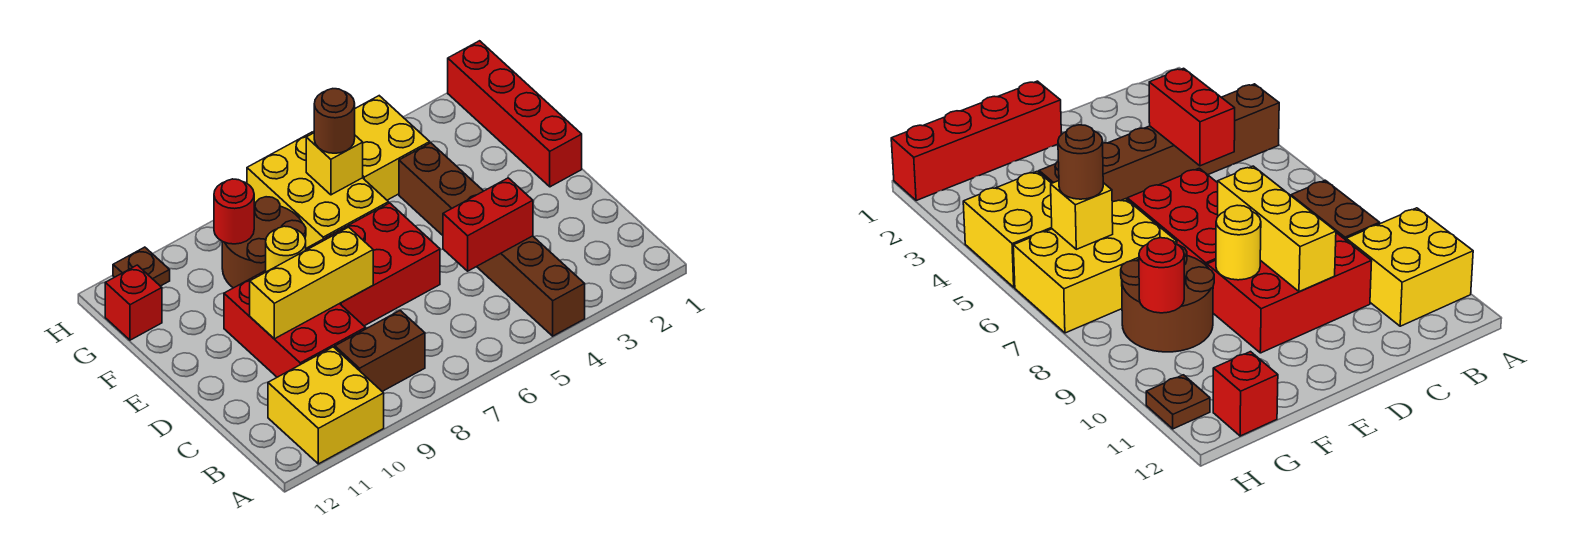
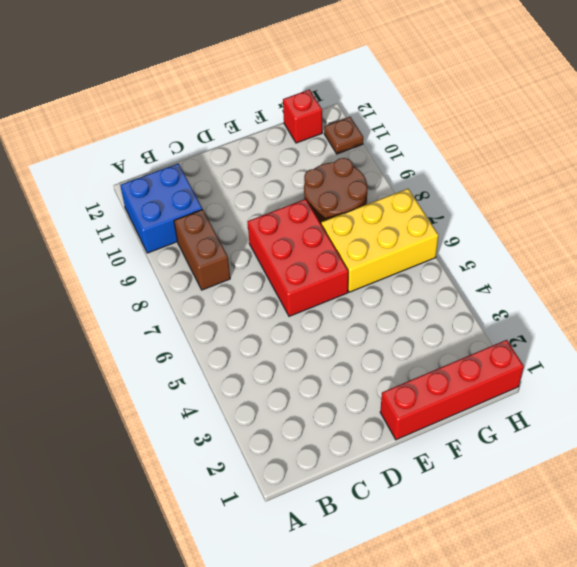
blue brick A10:B11 level 1 -> yellow brick A10:B11 level 1
none -> brown brick A4:F4 level 1
none -> red brick C9:E10 level 1
none -> yellow brick G4:H5 level 1

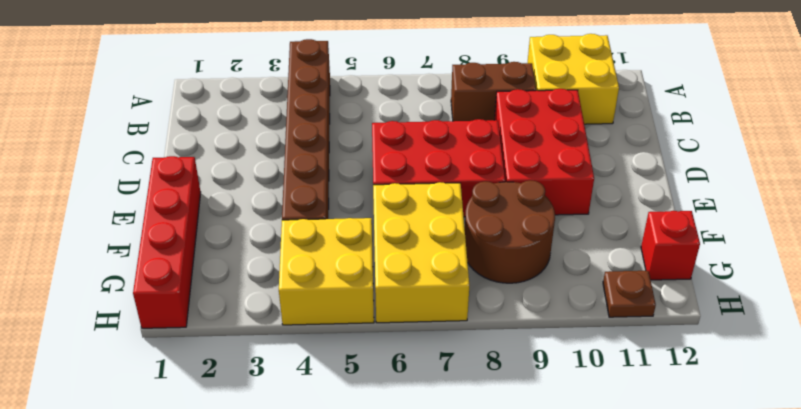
none -> red brick C4:C5 level 2
none -> yellow brick D8:D10 level 2
none -> yellow round brick E9 level 2

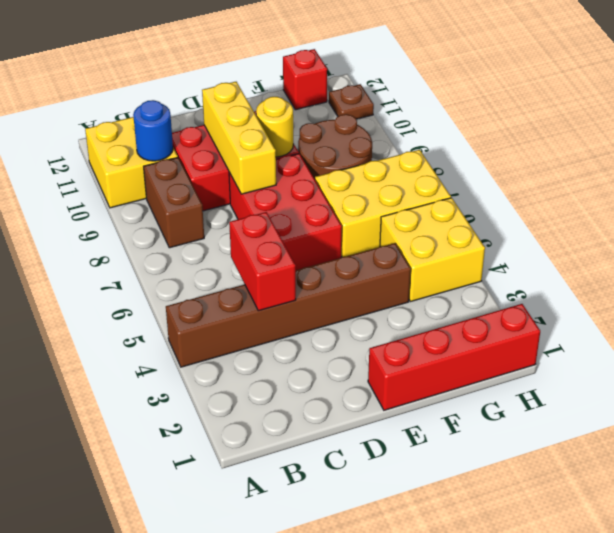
blue round brick B10 level 2 -> none
none -> yellow brick G6 level 2
none -> red round brick G9 level 2
none -> brown round brick G6 level 3

